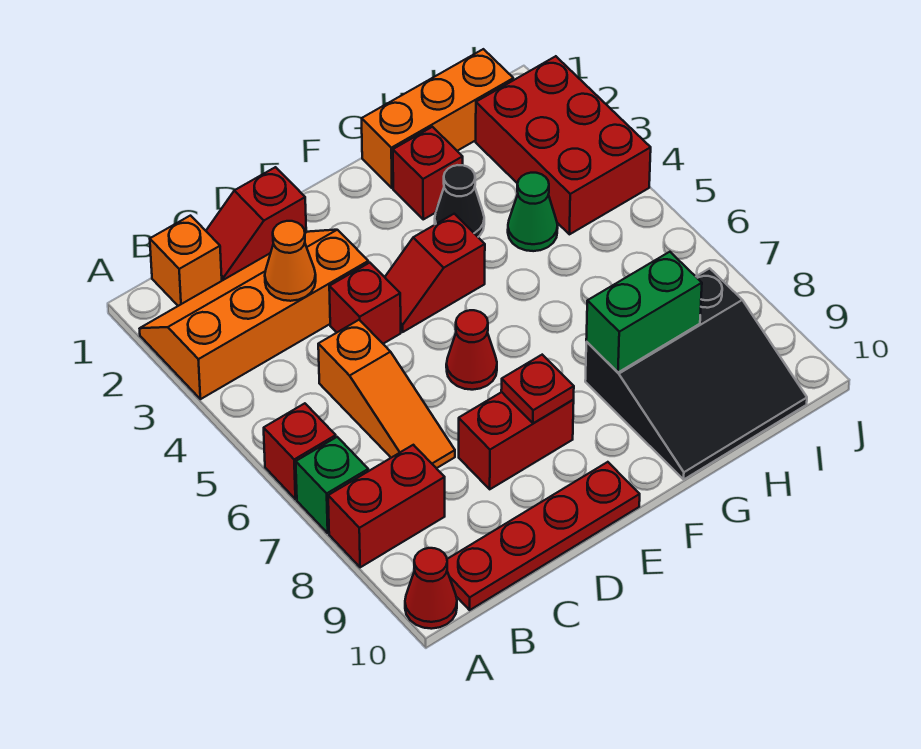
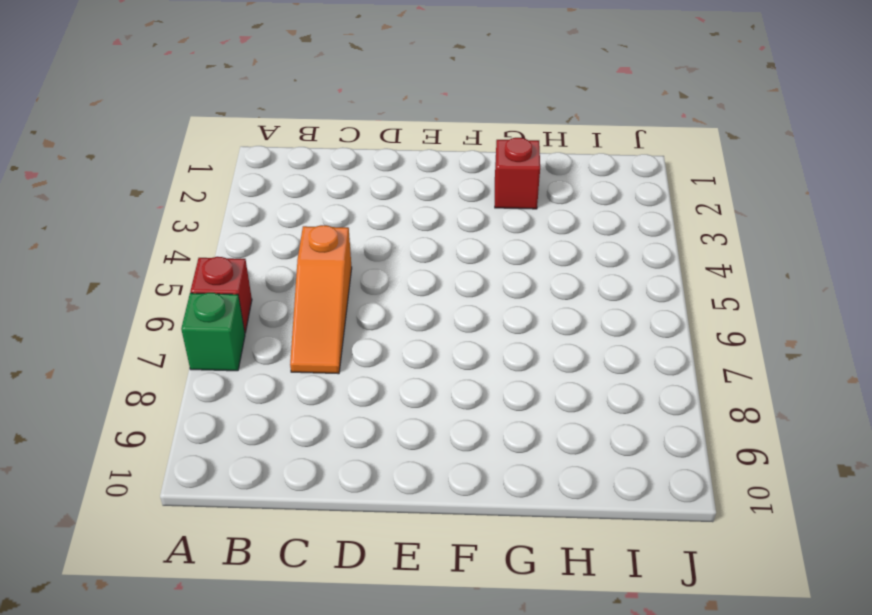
none -> orange slope A2:D3 level 1 top 3
none -> red brick A8:B8 level 1
none -> red cone A10 level 1

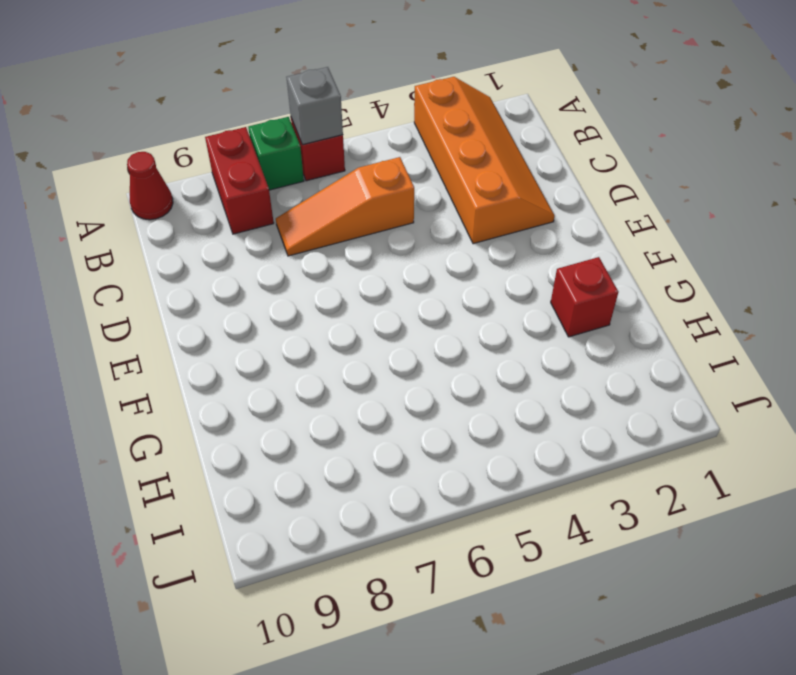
grey brick A6 level 2 -> none
none -> orange brick B1 level 1
none -> red plate B10:E10 level 1
none -> red slope C1:D1 level 1 top D

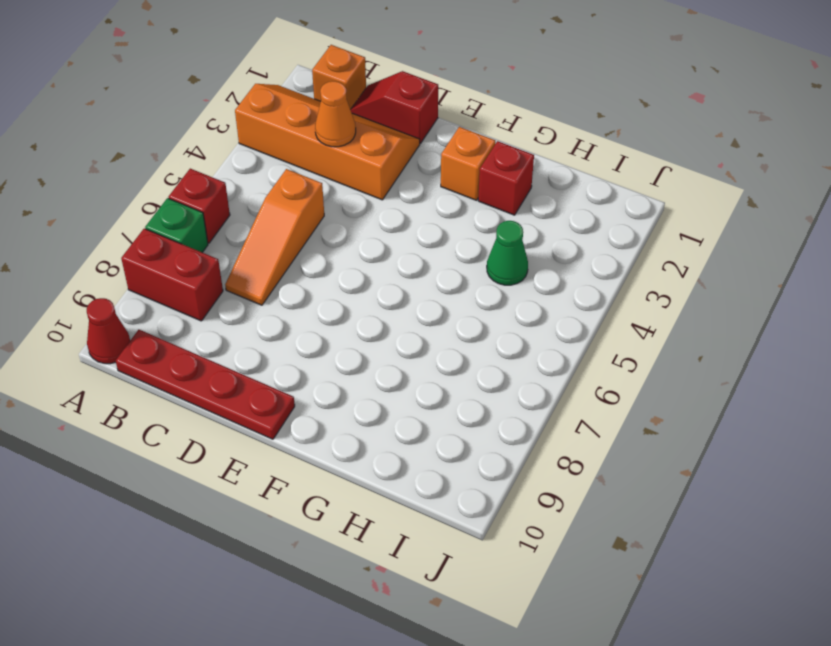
orange brick F2 level 1 -> none
none -> red brick D4 level 1
none -> red brick D8:E8 level 1
none -> red slope E4:F4 level 1 top F

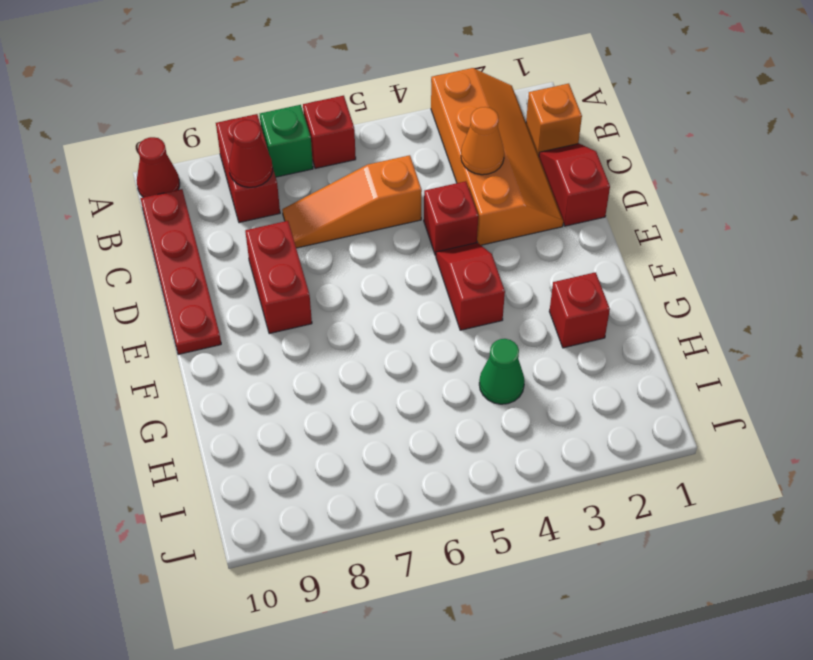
red cone B8 level 2 -> red cone E6 level 1
none -> orange brick G1:I1 level 1
none -> black cone G3 level 1
none -> black slope G8:I10 level 1 top 8

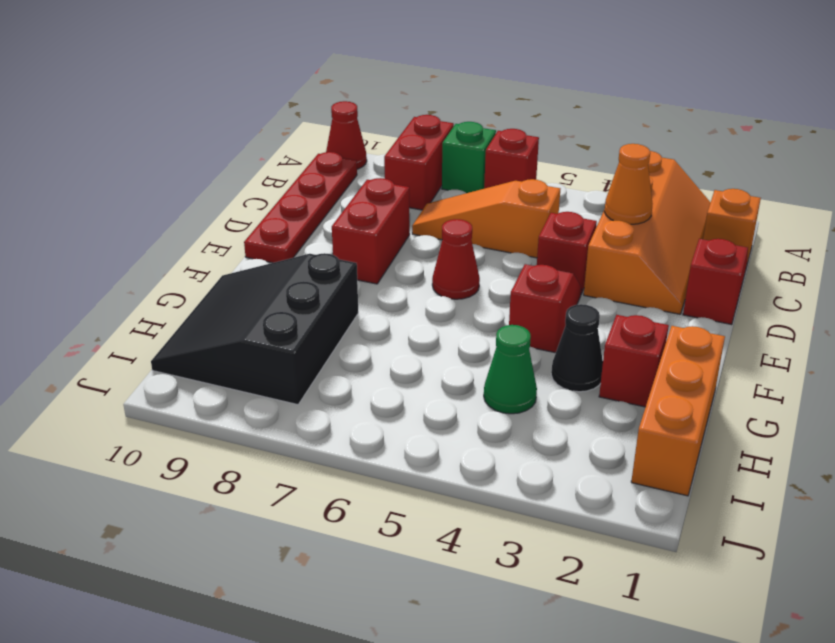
none -> red brick I2:J4 level 1
none -> red plate E8 level 2
none -> green brick G8:H8 level 2

